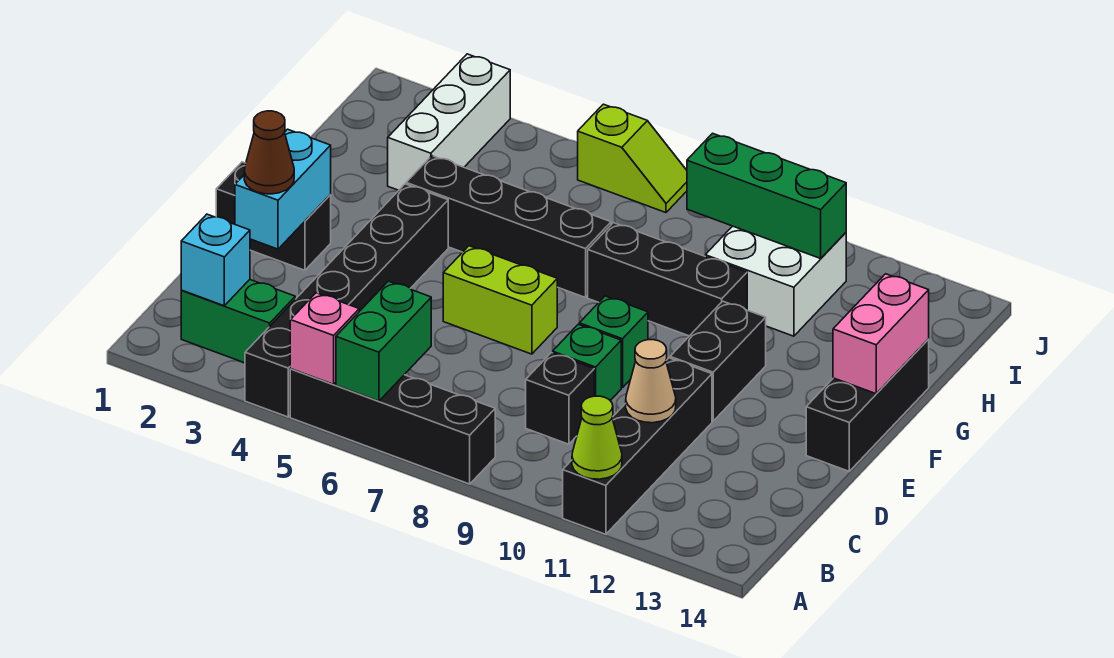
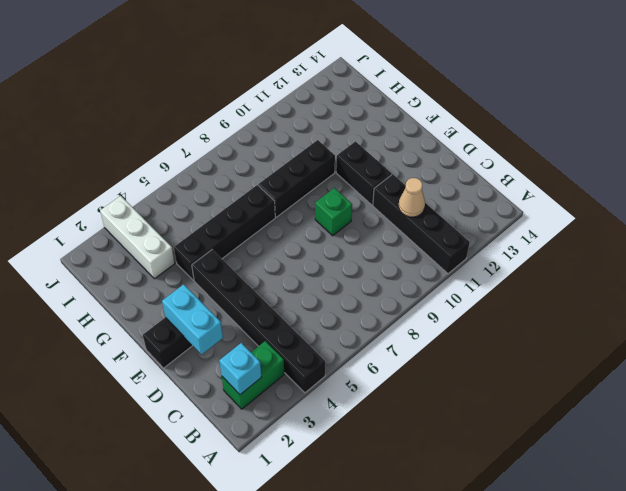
none -> black brick A5:A8 level 1
none -> black brick C9 level 1
none -> green brick D9 level 1

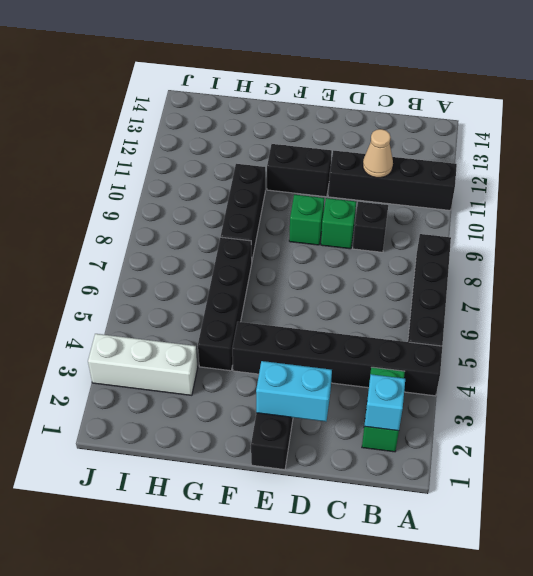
none -> lime brick E6:E7 level 1
none -> black brick E14:G14 level 1
none -> white brick H10:I11 level 1

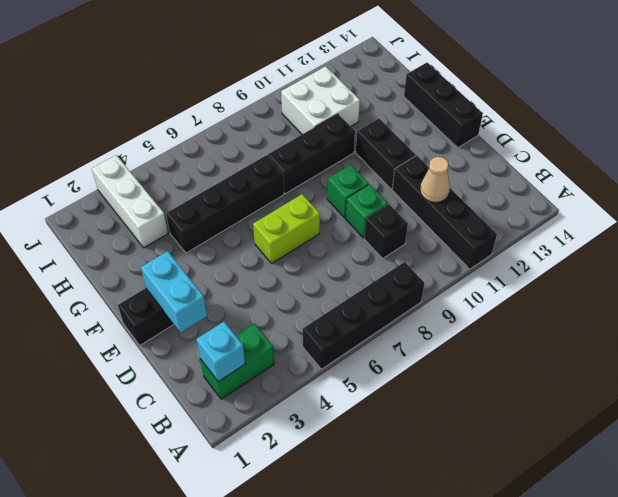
none -> black brick A4:F4 level 1
none -> lime slope J6:J7 level 1 top 6
none -> pink brick A5 level 2

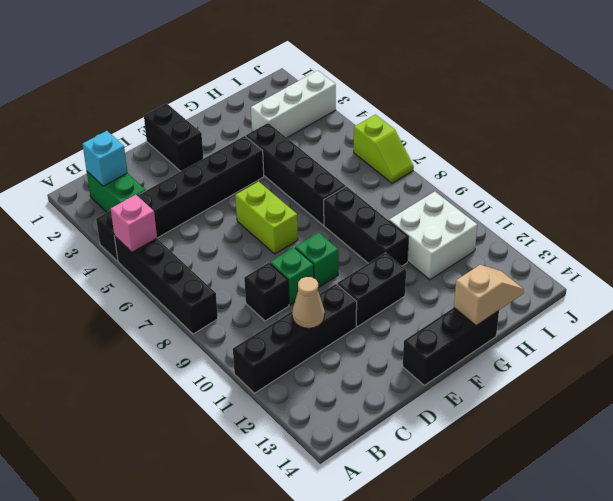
tan slope G14:H14 level 2 top G -> pink brick F14:G14 level 2
none -> green brick A6:B6 level 2
none -> lime cone A11 level 2
none -> cyan brick D2:E2 level 2

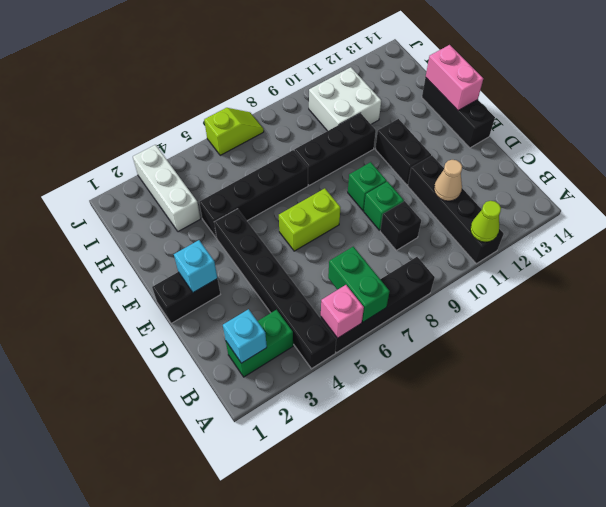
cyan brick E2 level 2 -> cyan brick D2:E2 level 2
none -> green brick I9:I11 level 2
none -> brown cone D2 level 3

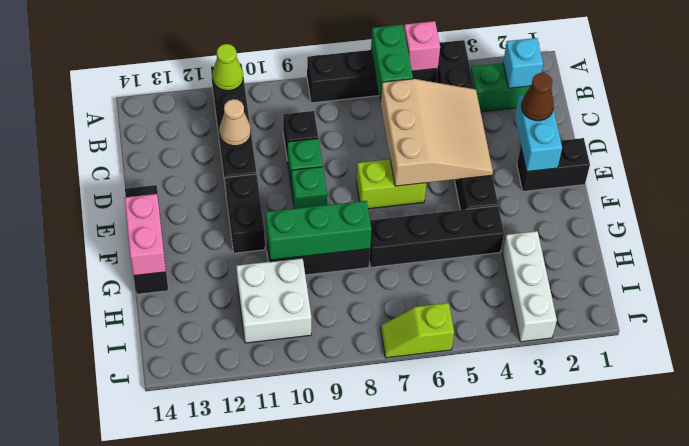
tan slope C4:E6 level 2 top 6 -> none
green brick G8:G10 level 2 -> green brick I9:I11 level 2

